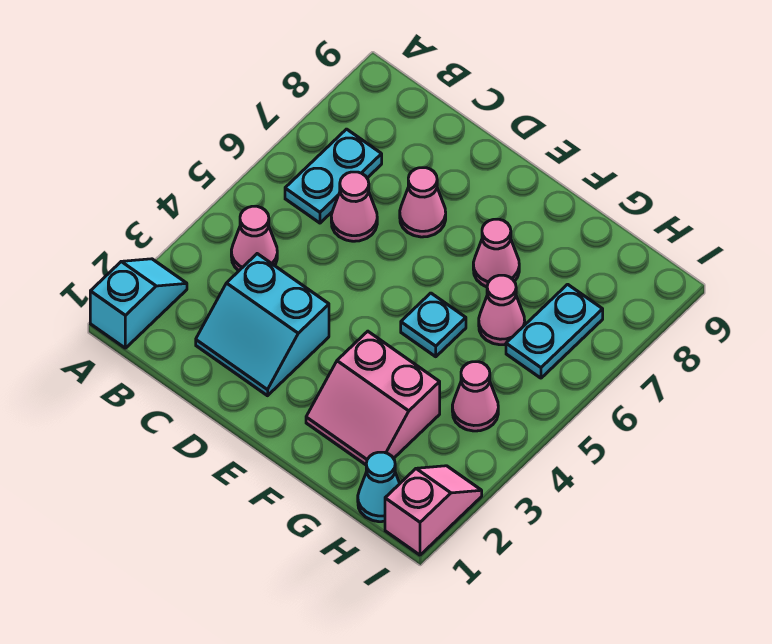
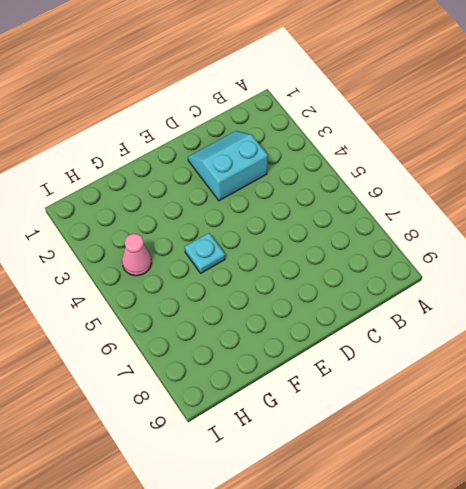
none -> cyan slope A1:A2 level 1 top 1
none -> pink cone B4 level 1
none -> cyan plate B6:B7 level 1

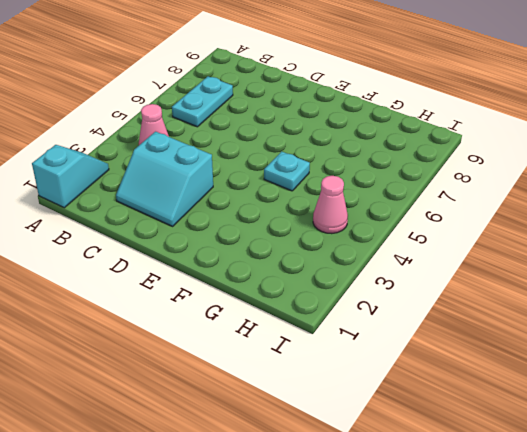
none -> pink cone C6 level 1
none -> pink cone D7 level 1
none -> pink slope F2:G3 level 1 top 3

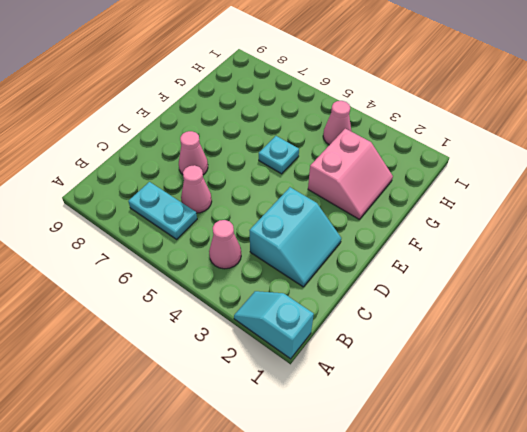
none -> pink cone F7 level 1
none -> pink cone G6 level 1
none -> cyan cone H1 level 1

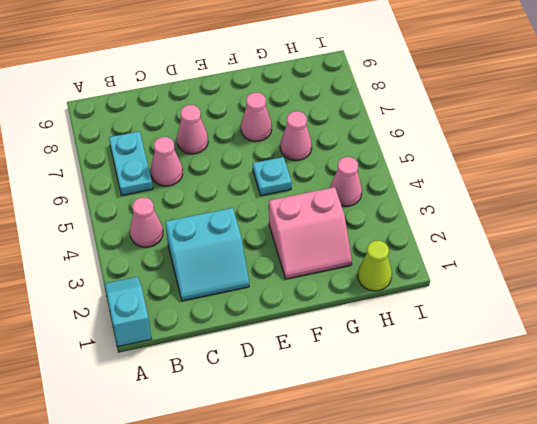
lime cone H1 level 1 -> cyan cone H1 level 1
none -> cyan plate H6:H7 level 1
none -> pink slope I1:I2 level 1 top 1

